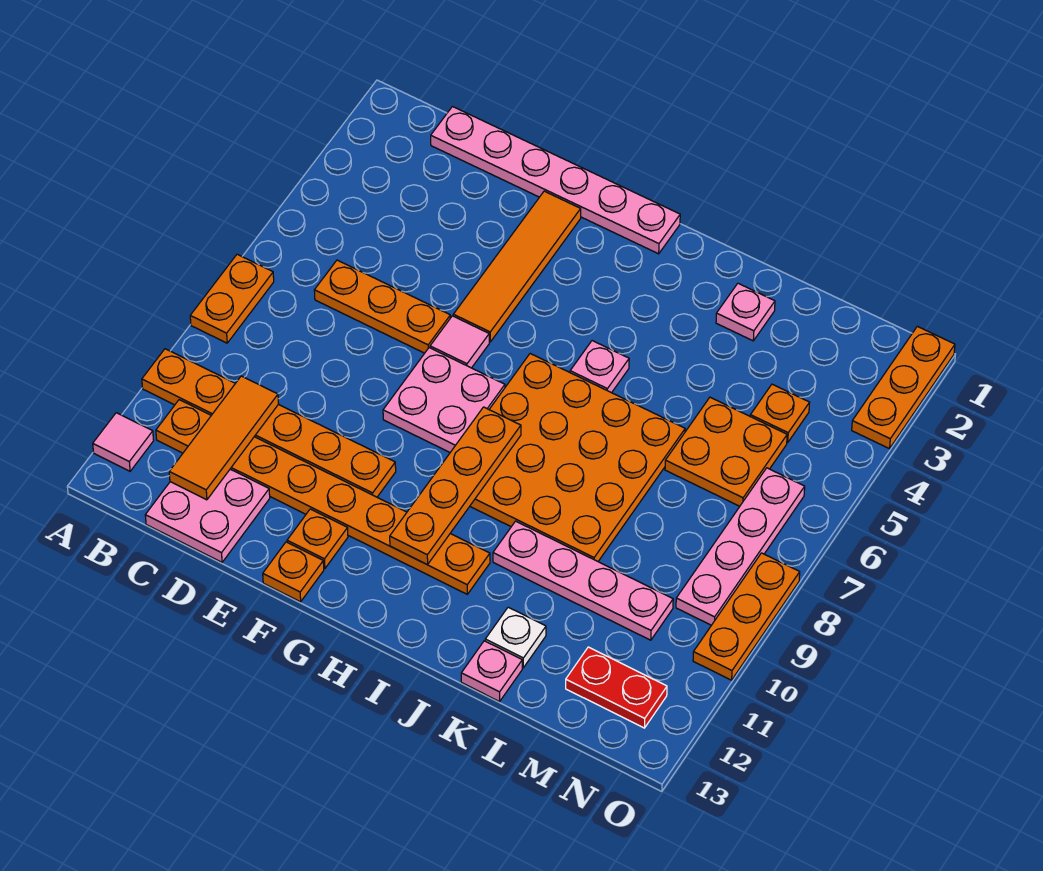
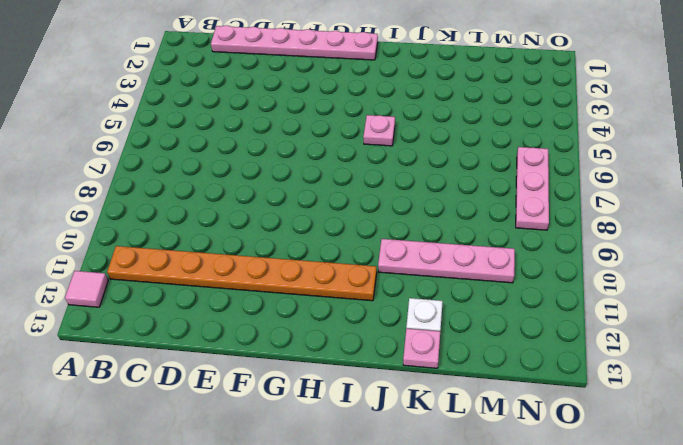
pink plate N6:N8 level 1 -> pink plate N6:N9 level 1
none -> orange plate A7:A8 level 1
none -> orange plate A10:F10 level 1
none -> orange plate C6:E6 level 1

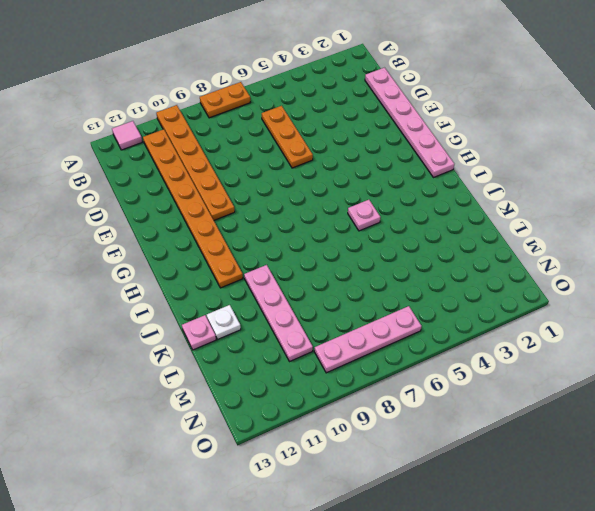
none -> pink plate C12:D13 level 1
none -> orange tile F2:F5 level 1
none -> pink tile F6 level 1

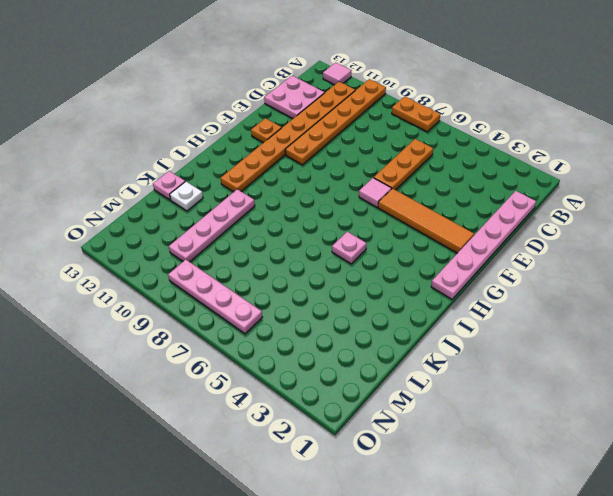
none -> pink plate F7:G8 level 1
none -> orange plate F13 level 1
none -> orange plate H6:K9 level 1

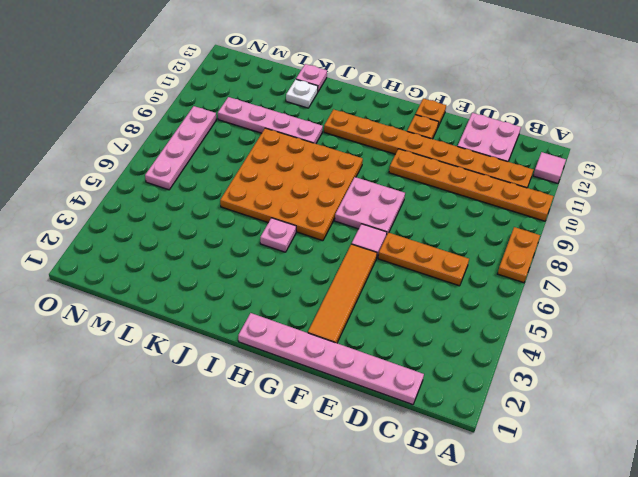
none -> pink plate K2 level 1
none -> orange plate L5:M6 level 1
none -> orange plate M4 level 1

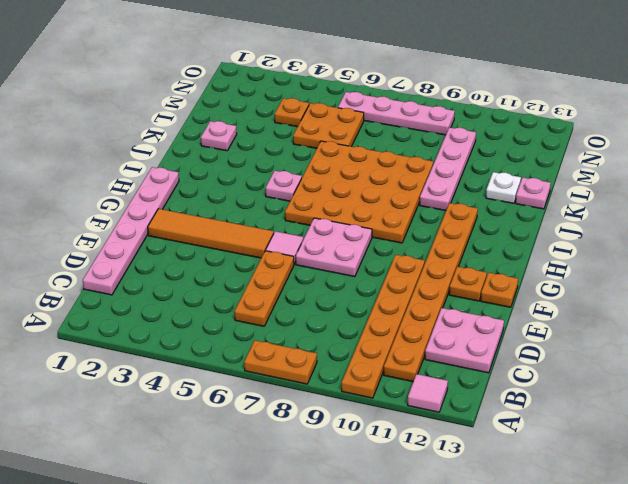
none -> red plate M12:N12 level 1
none -> orange plate O1:O3 level 1
none -> orange plate O8:O10 level 1

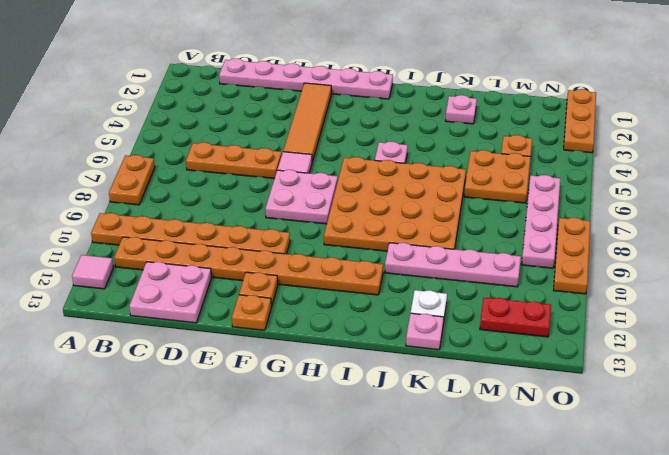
none -> orange tile C10:C12 level 2
none -> orange plate H8:H11 level 2

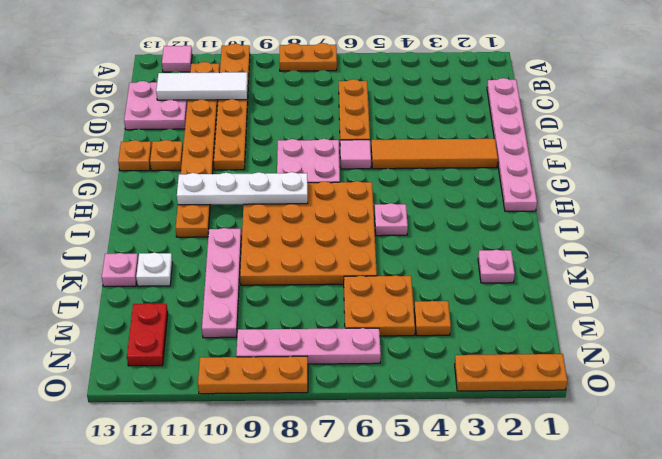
white tile C10:C12 level 2 -> orange tile C10:C12 level 2
white plate H8:H11 level 2 -> orange plate H8:H11 level 2

